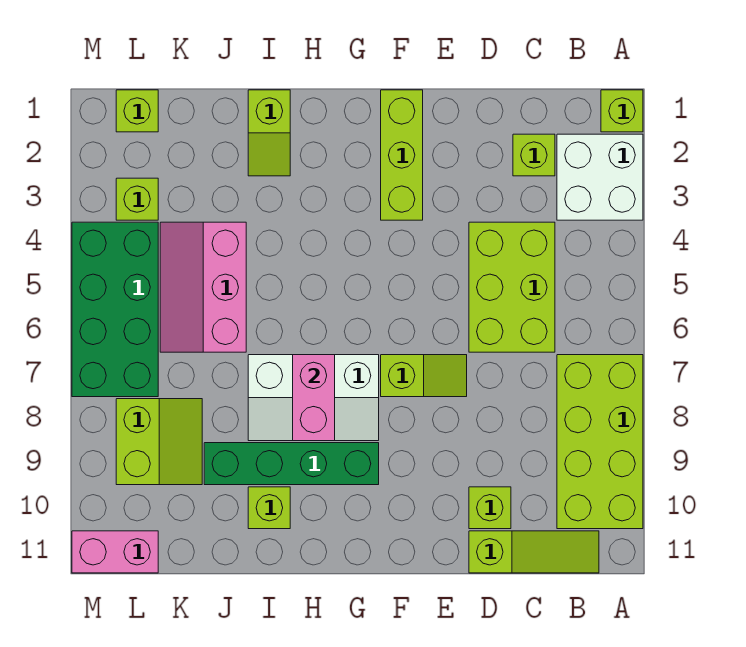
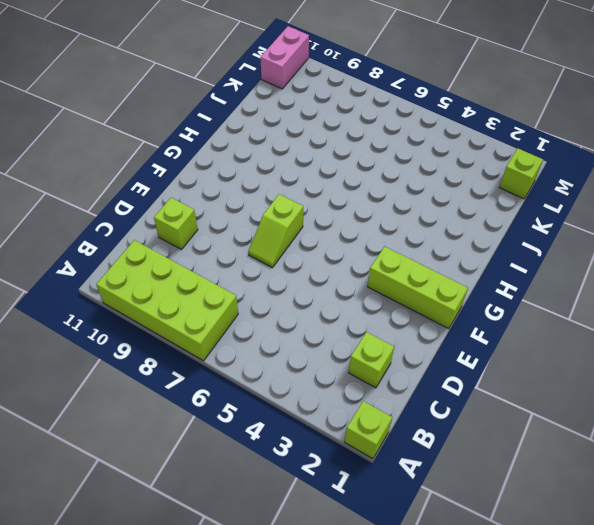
none -> white brick A2:B3 level 1
none -> lime slope B11:D11 level 1 top D
none -> lime brick C4:D6 level 1

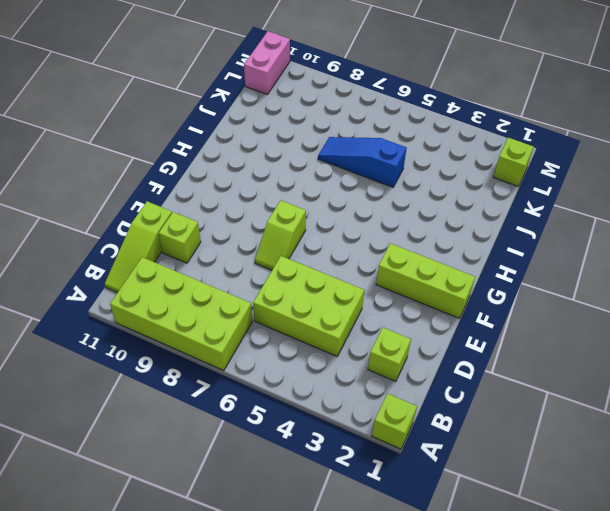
blue slope J5:J7 level 1 top 5 -> pink slope J4:K6 level 1 top J
none -> white brick A2:B3 level 1
none -> white slope G7:I8 level 1 top 7
none -> green brick G9:J9 level 1

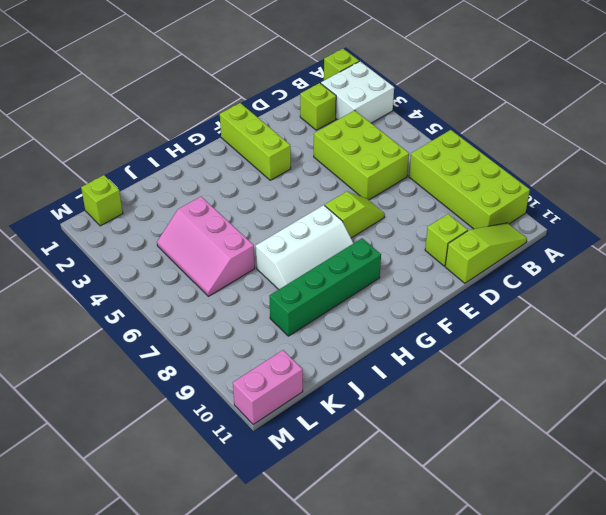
none -> lime slope I1:I2 level 1 top 1
none -> lime brick I10 level 1
none -> lime slope K8:L9 level 1 top L

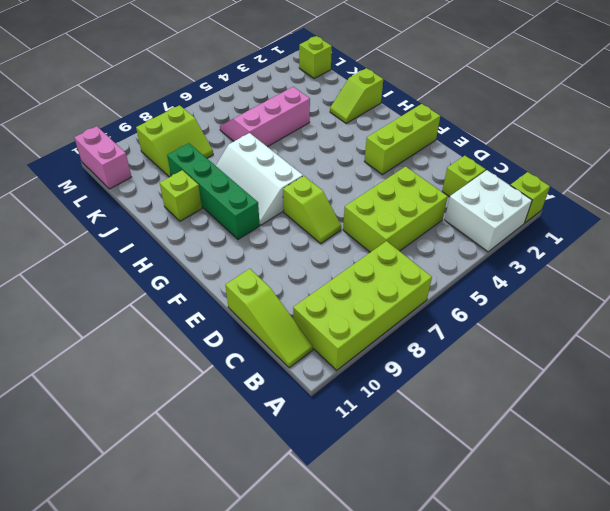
none -> lime brick D10 level 1
none -> lime brick L3 level 1
none -> green brick L4:M7 level 1

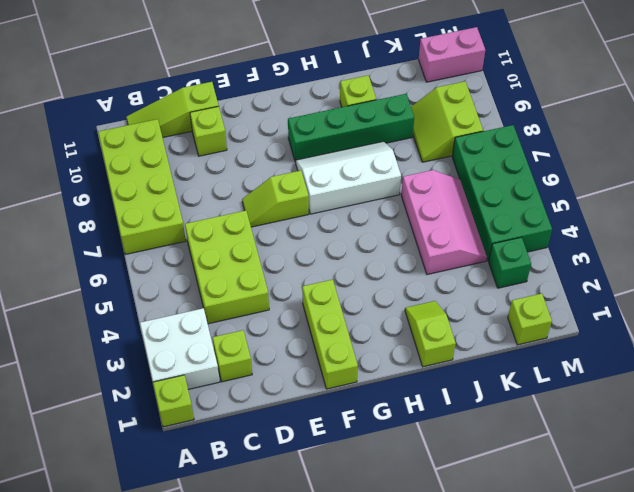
green brick L3 level 1 -> lime brick L3 level 1
none -> pink brick H7:H8 level 2

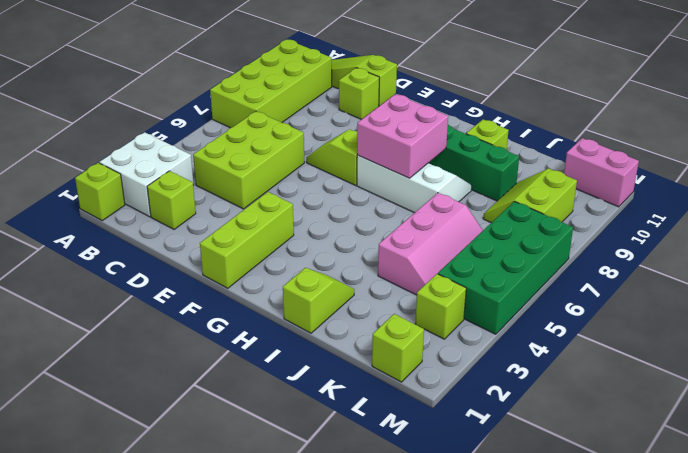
pink brick G7:H8 level 2 -> pink brick H7:H8 level 2

